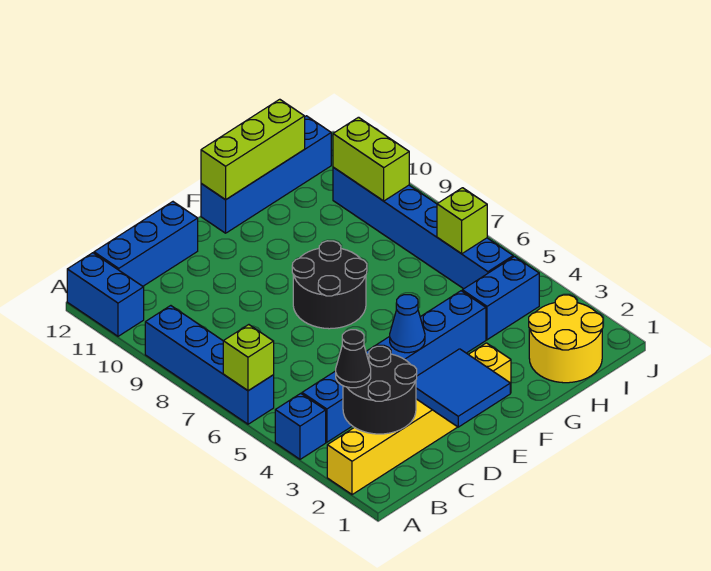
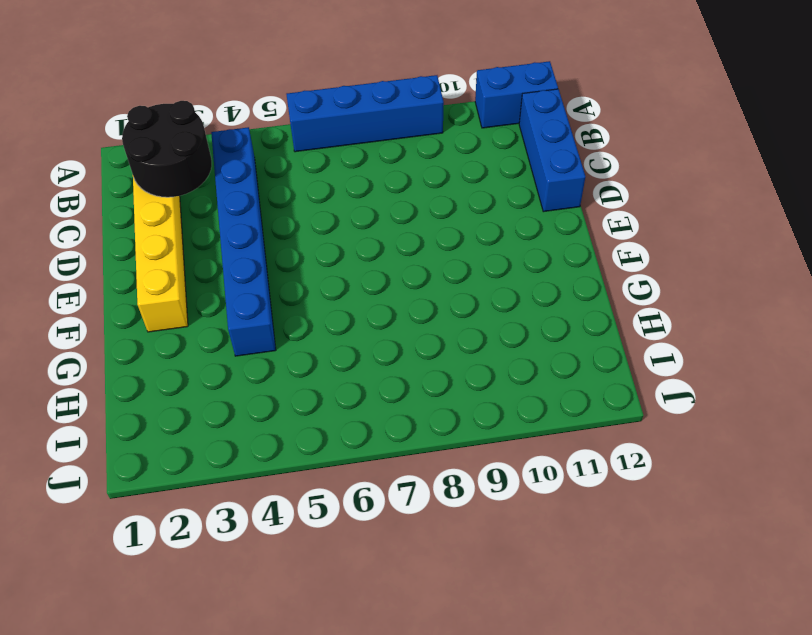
none -> blue brick A4 level 1
none -> black round brick E7:F8 level 1
none -> blue brick F12:I12 level 1

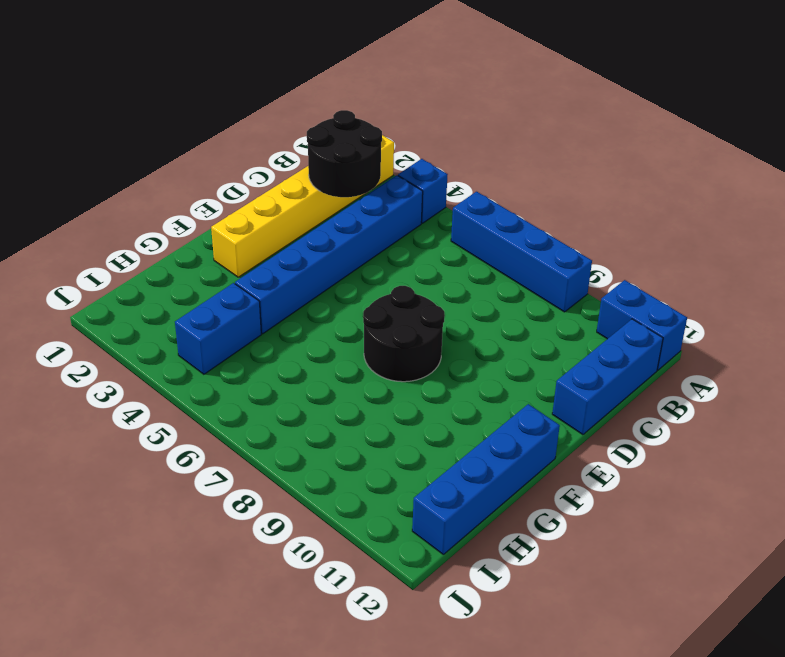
none -> yellow round brick H1:I2 level 1
none -> blue brick I5:I10 level 1
none -> lime brick A6 level 2

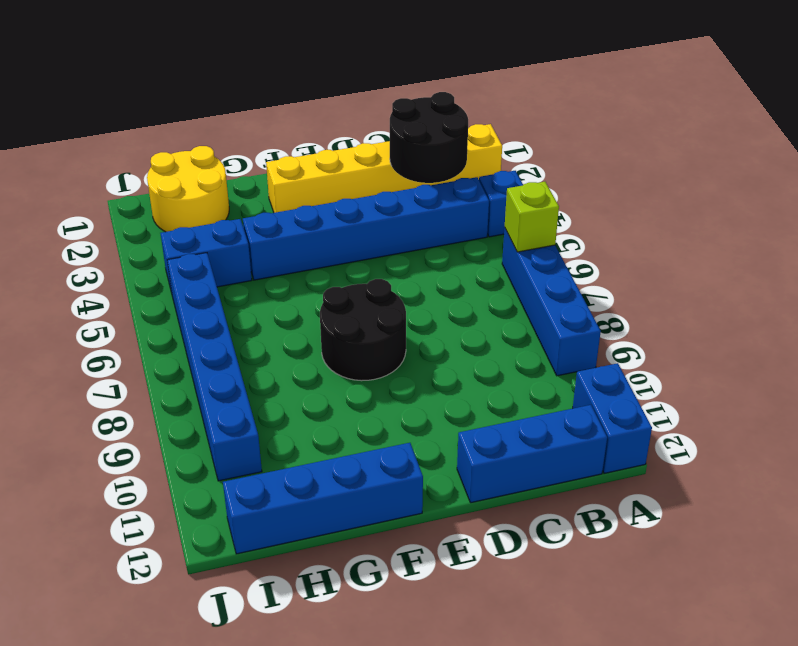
none -> blue tile D1:E2 level 2
none -> blue cone E4 level 2
none -> lime brick F12:H12 level 2

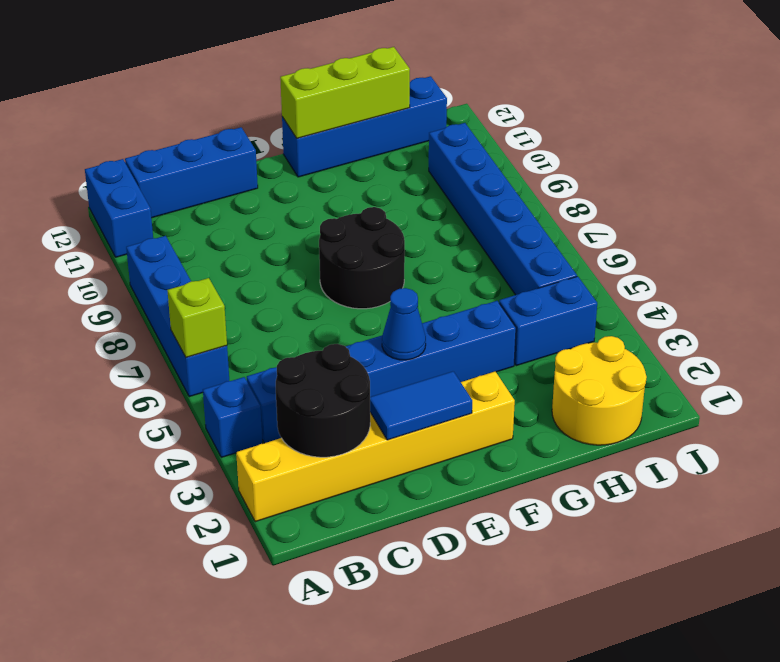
blue tile D2:E2 level 2 -> blue tile D1:E2 level 2
none -> lime brick I6 level 2
none -> lime brick I9:I10 level 2
none -> black cone B3 level 3

